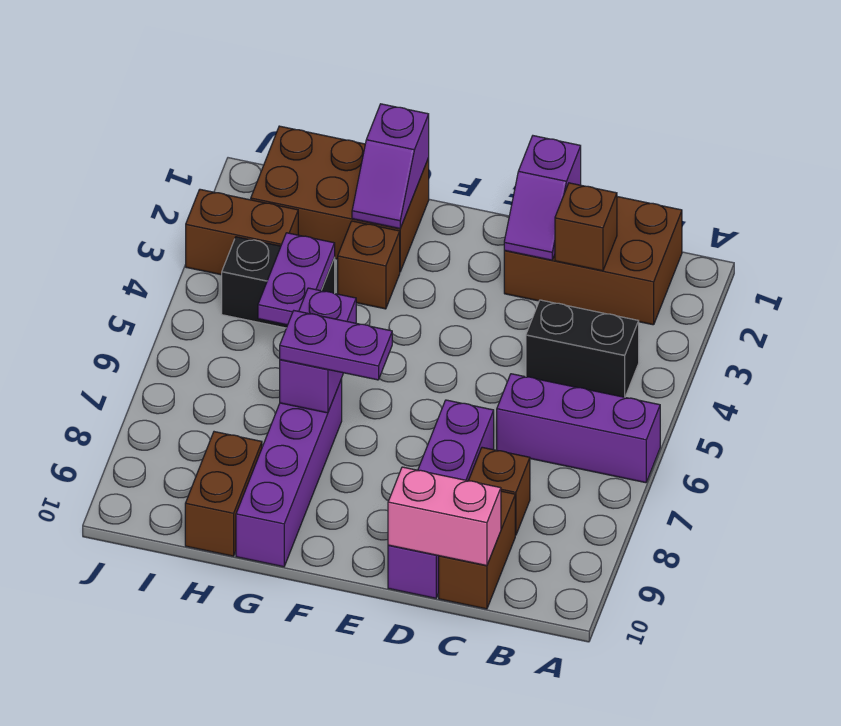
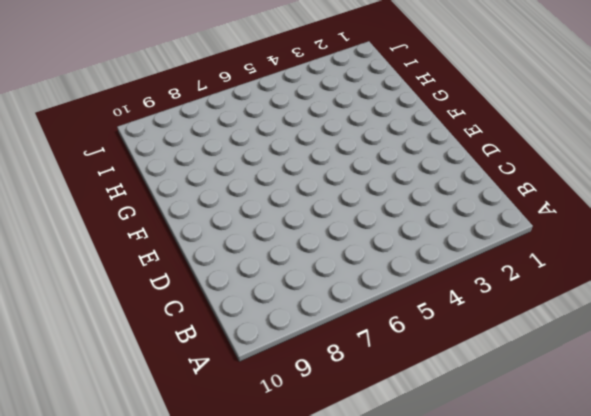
none -> purple brick A6:C6 level 1
none -> brown brick B1:D2 level 1
none -> black brick B4:C4 level 1

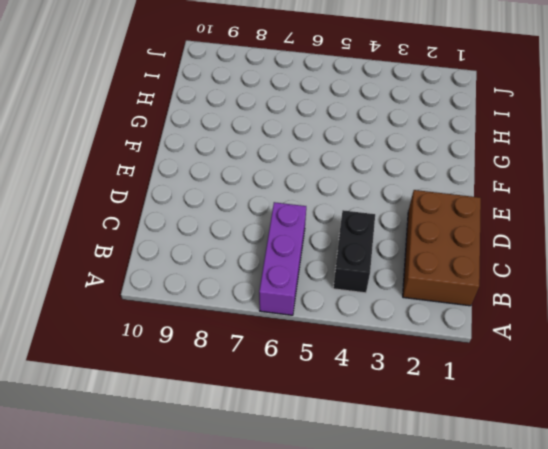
none -> brown brick C8 level 1
none -> brown brick C9:C10 level 1
none -> purple brick D7:D10 level 1

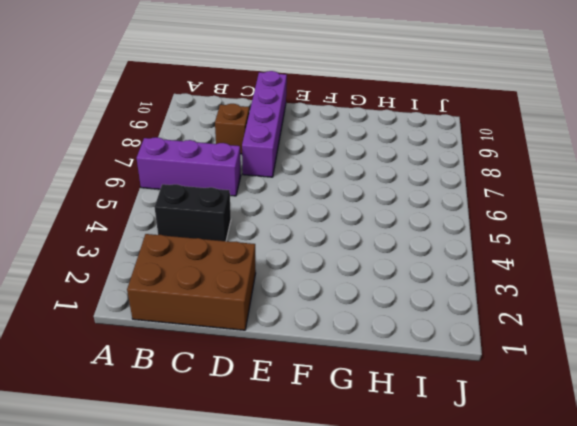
none -> brown brick C9:C10 level 1
none -> brown brick G1:I2 level 1
none -> brown brick G3 level 1

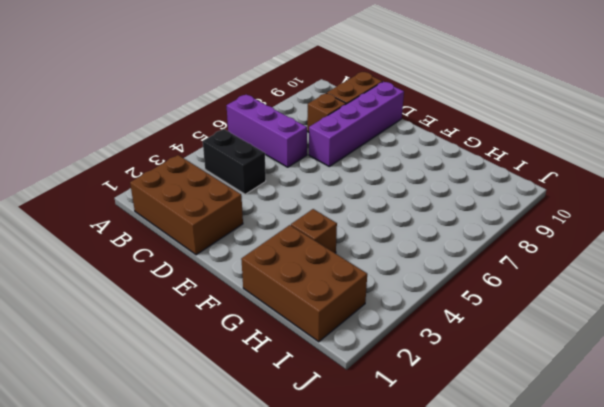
none -> purple brick G7:G10 level 1
none -> black brick H4:I4 level 1
none -> brown brick H9:H10 level 1

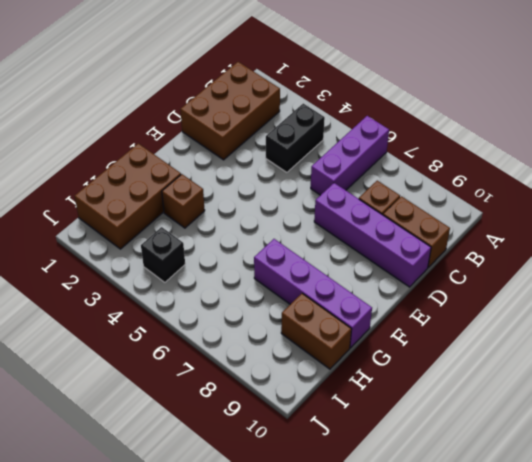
black brick I4 level 1 -> black brick H4:I4 level 1
none -> brown brick I3:J3 level 1
none -> brown brick C2 level 2
none -> pink brick C10:D10 level 2

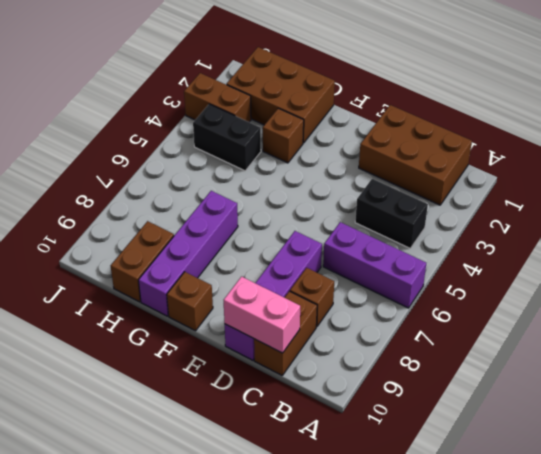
brown brick F10 level 1 -> brown brick C2 level 2
none -> purple slope D1:D2 level 2 top 1
none -> purple slope G1:G2 level 2 top 1
none -> purple brick G6:G7 level 2

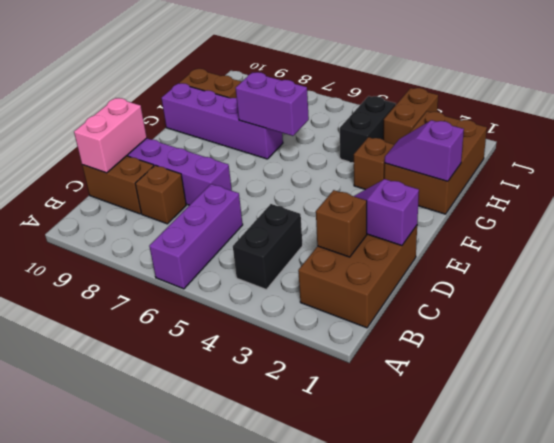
none -> purple plate H4:H5 level 2
none -> purple plate F7:G7 level 3

